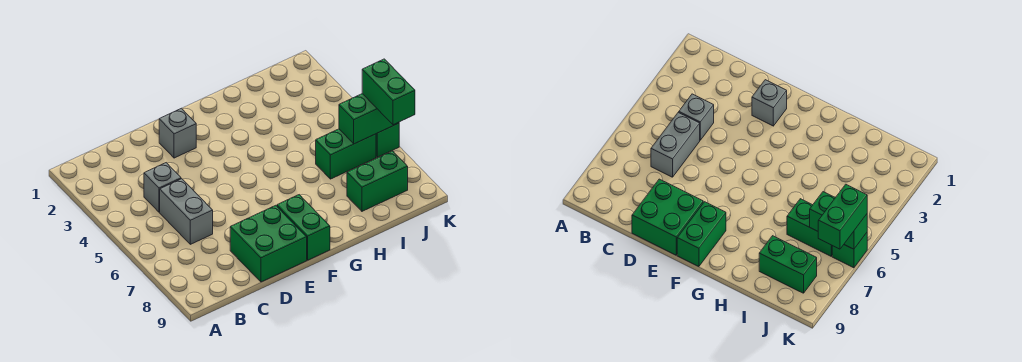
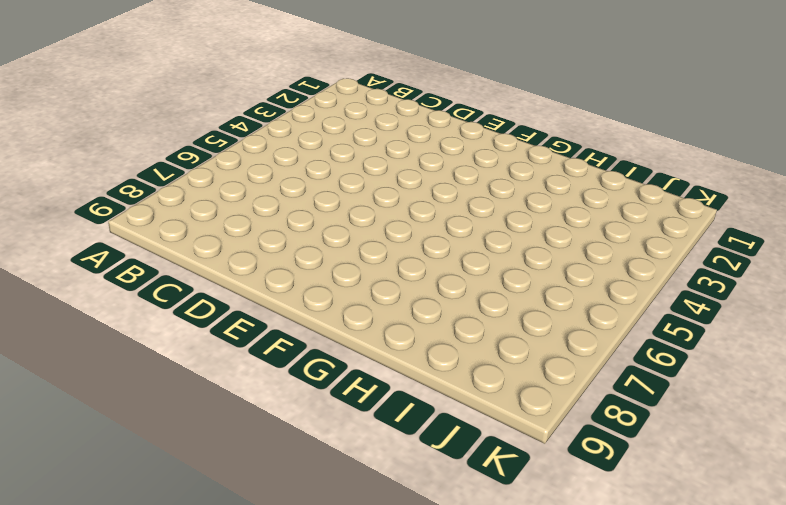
none -> grey brick C4 level 1
none -> grey brick C5:C6 level 1

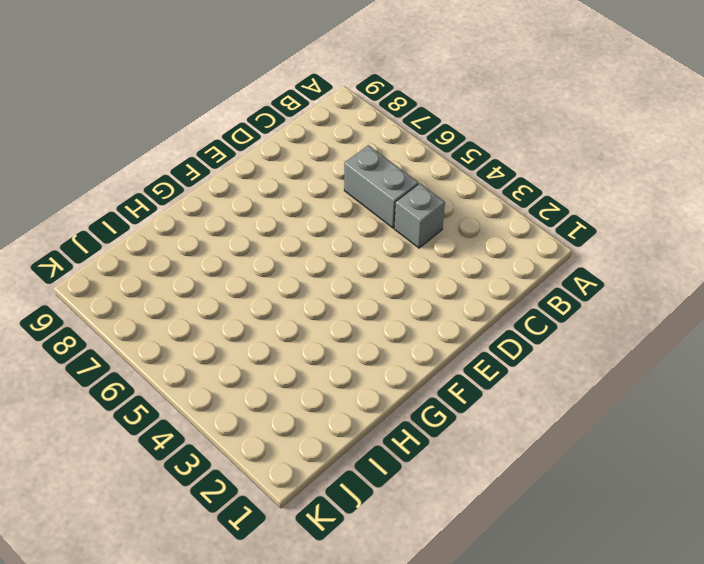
none -> green brick D8:E9 level 1
none -> grey brick E2 level 1

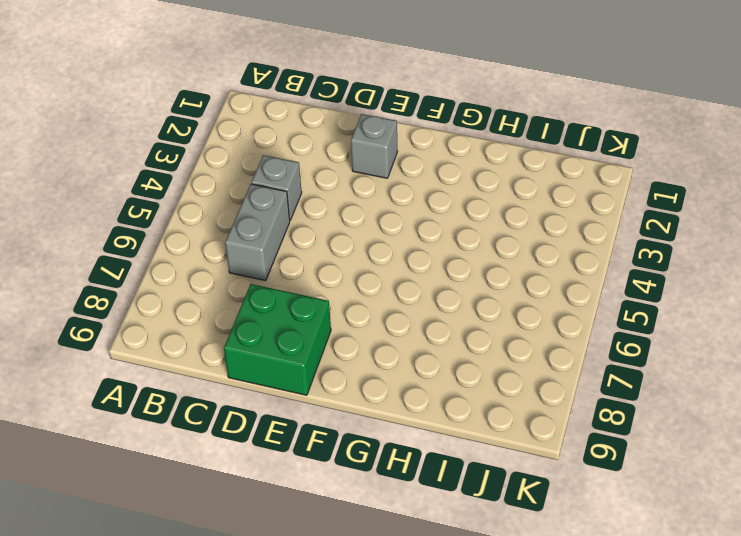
none -> green brick F8:F9 level 1
none -> green brick I6:J6 level 1

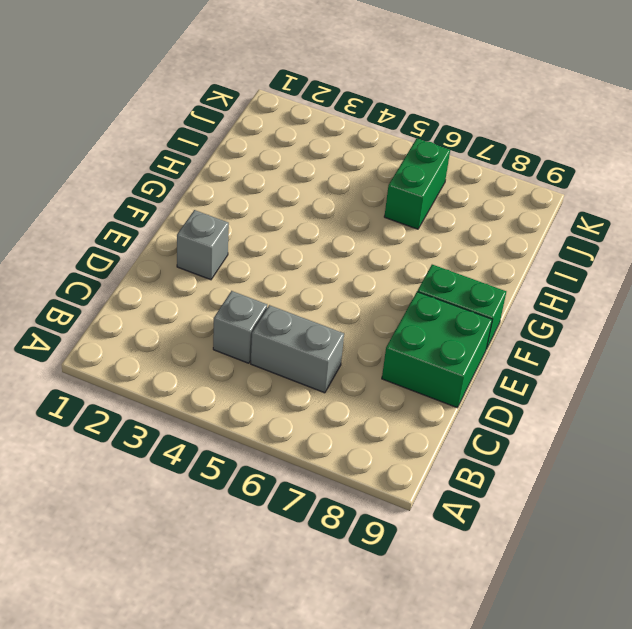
none -> green brick I8:J8 level 1
none -> green brick K6 level 1

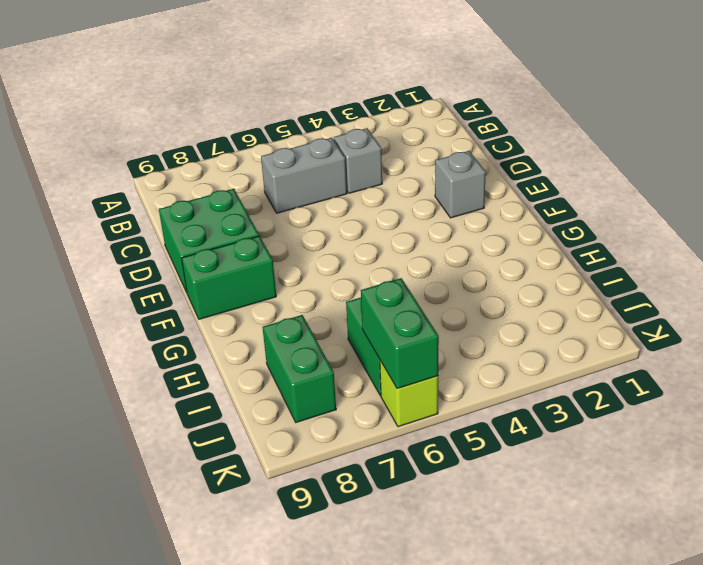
lime brick K6 level 1 -> green brick K6 level 1
none -> green brick K6:K7 level 3

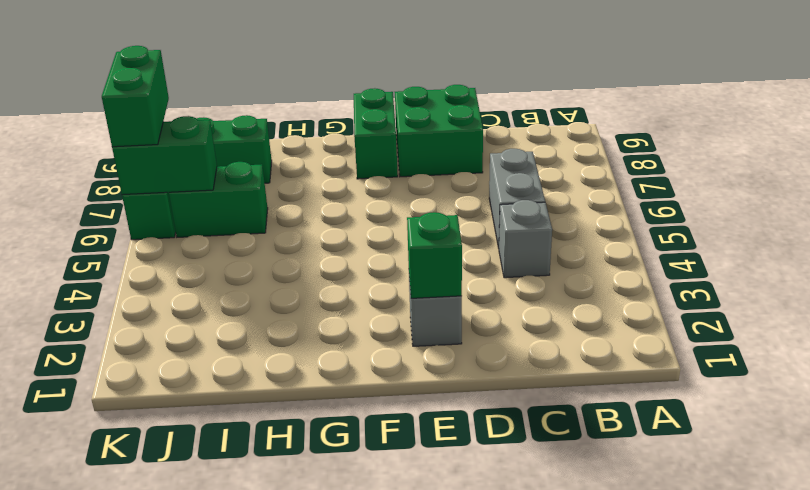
green brick E2 level 2 -> none

